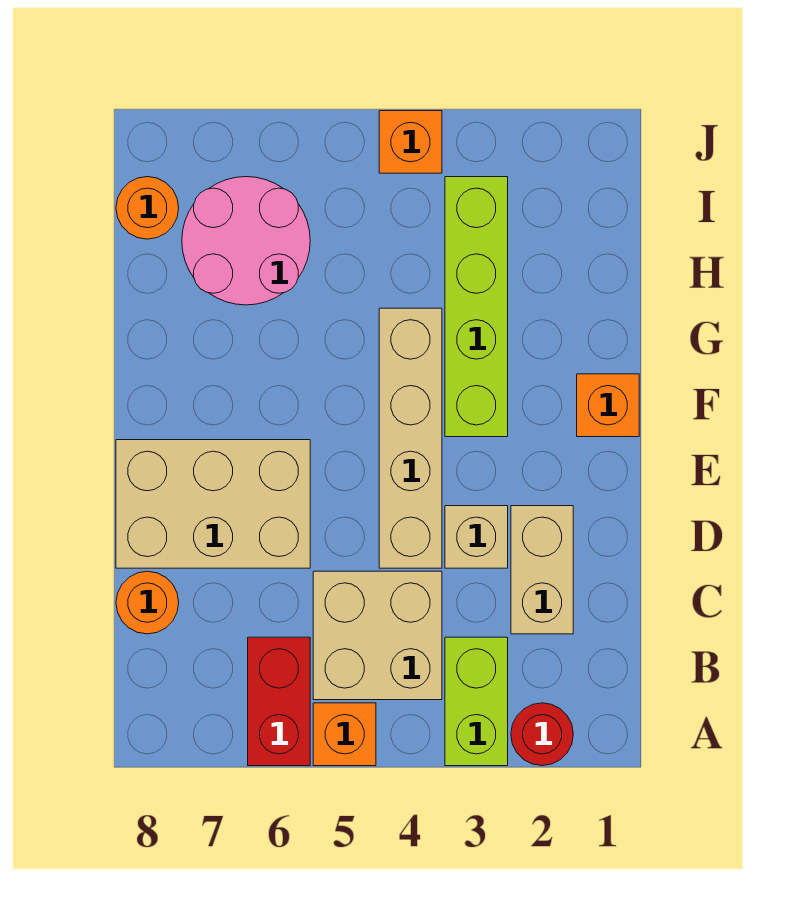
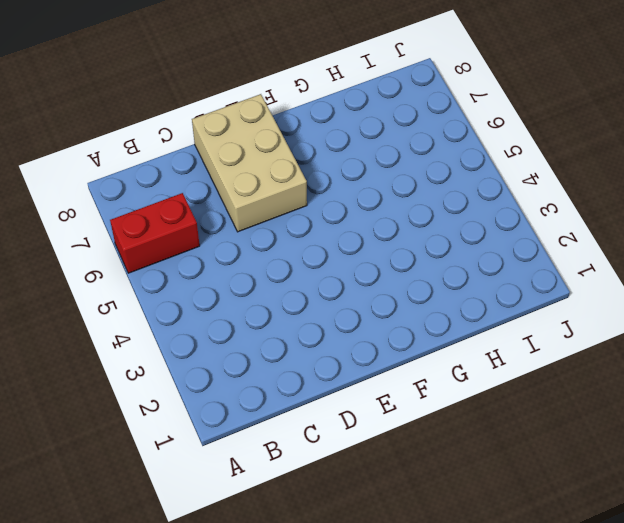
none -> red round brick A2 level 1
none -> lime brick A3:B3 level 1
none -> orange brick A5 level 1

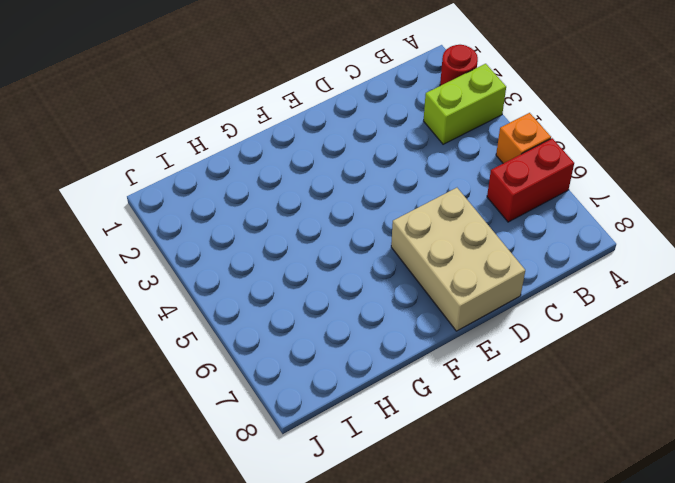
none -> tan brick B4:C5 level 1
none -> tan brick C2:D2 level 1
none -> orange round brick C8 level 1

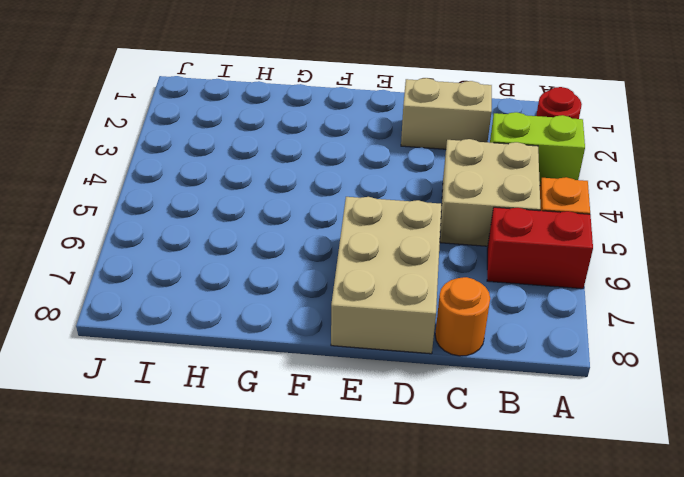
none -> tan brick D3 level 1
none -> tan brick D4:G4 level 1
none -> orange brick F1 level 1

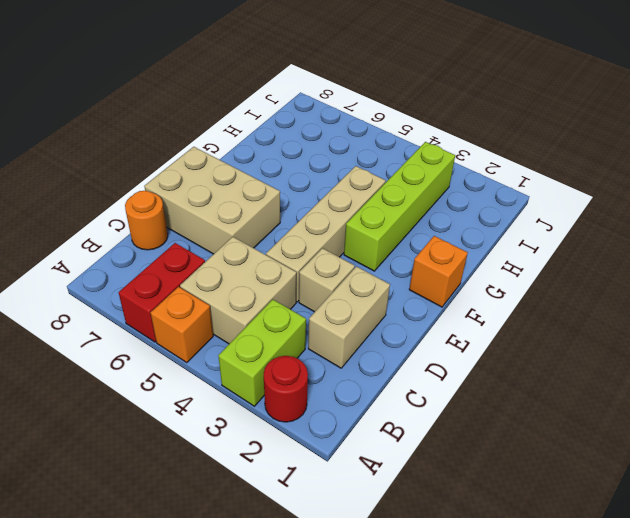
none -> pink round brick H6:I7 level 1
none -> orange round brick I8 level 1
none -> orange brick J4 level 1

